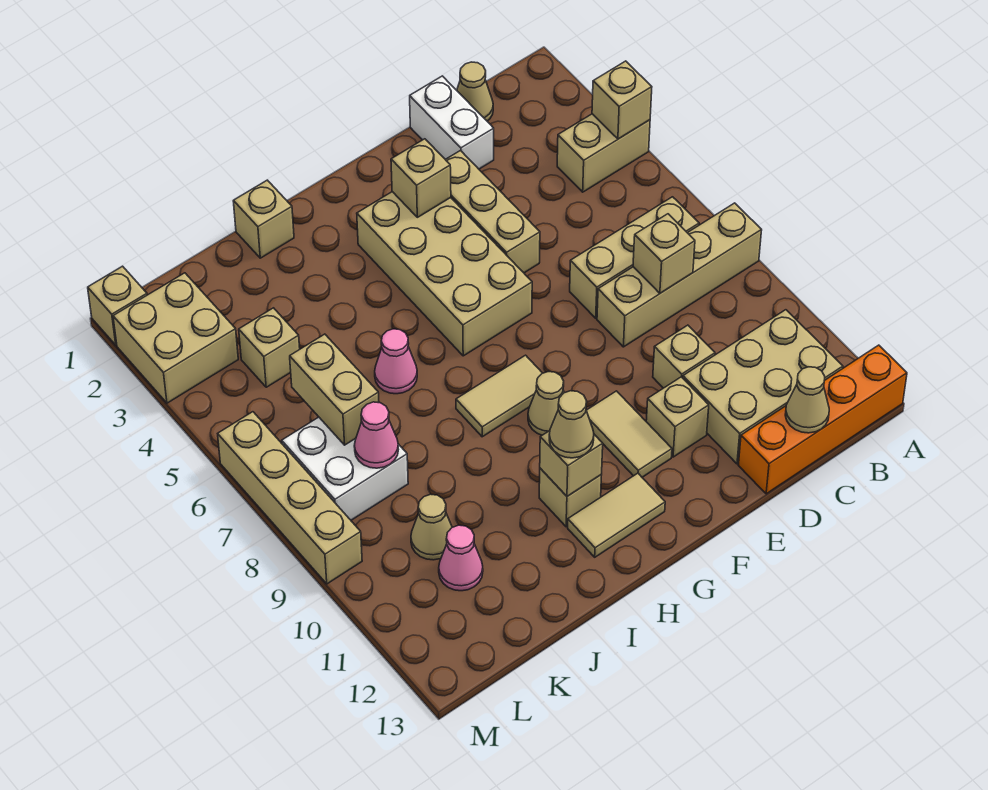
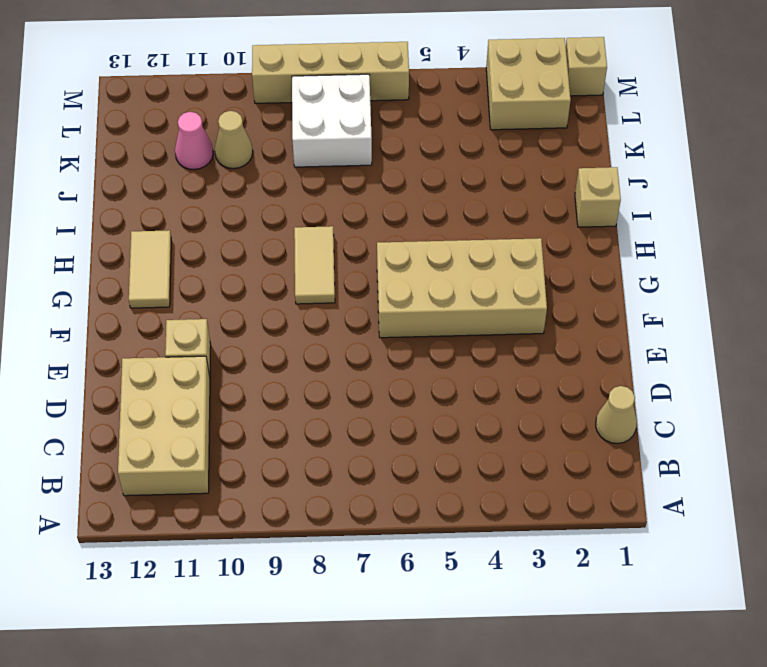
none -> tan brick A4:B4 level 1
none -> tan brick A8:D8 level 1
none -> orange brick A13:D13 level 1
none -> tan brick B7:D7 level 1

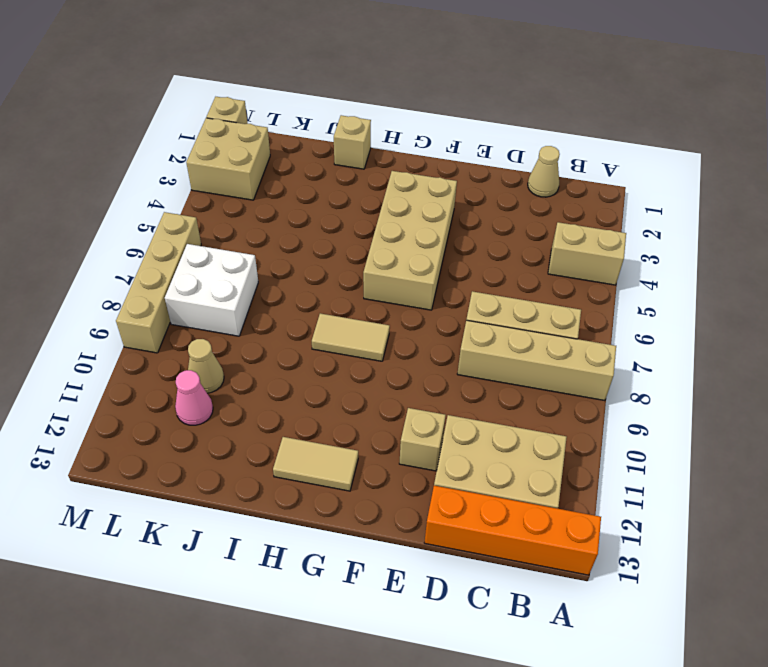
none -> white brick D1:D2 level 1
none -> tan brick D10 level 1
none -> tan brick E3:E5 level 1
none -> tan tile F10:F11 level 1

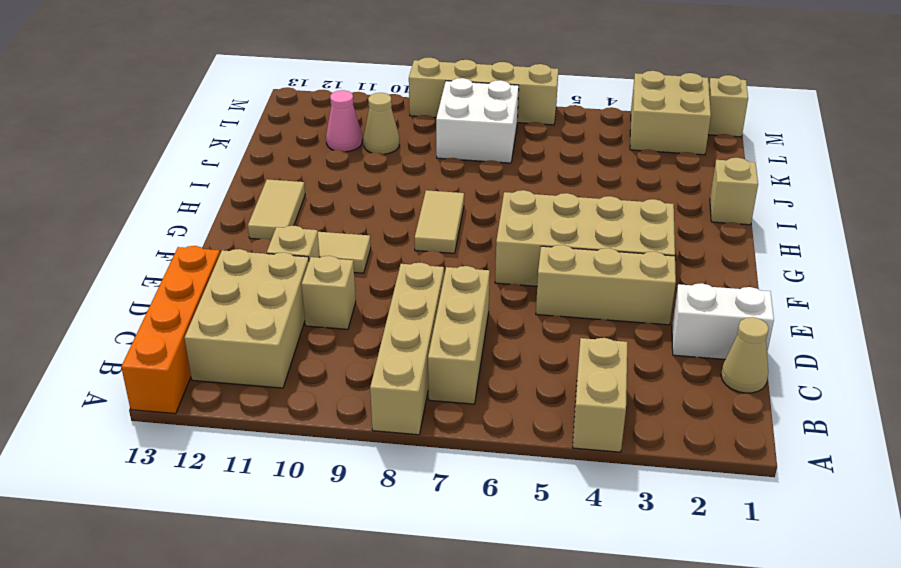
none -> tan cone G9 level 1
none -> tan brick H11 level 1
none -> pink cone I6 level 1
none -> tan brick K4 level 1

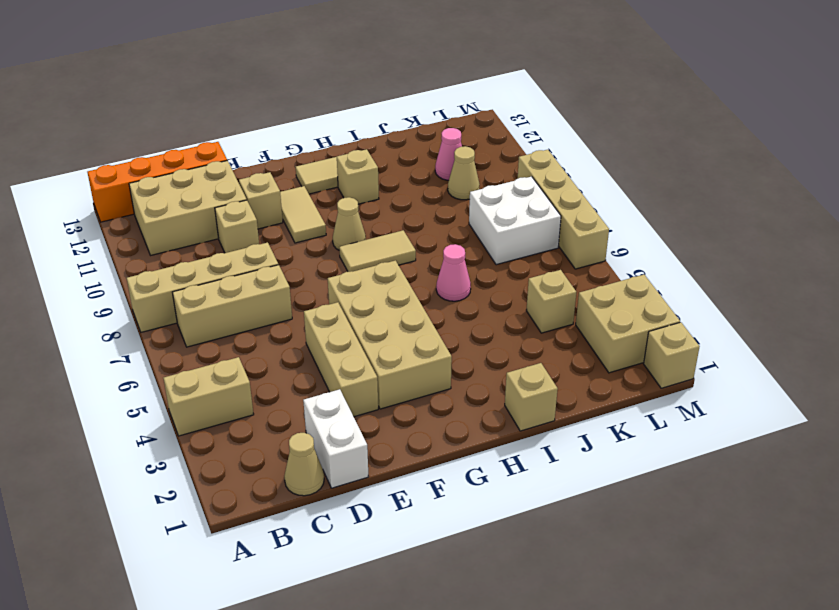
none -> tan brick A4 level 2
none -> tan brick C8 level 2
none -> tan cone C13 level 2
none -> tan brick F3 level 2

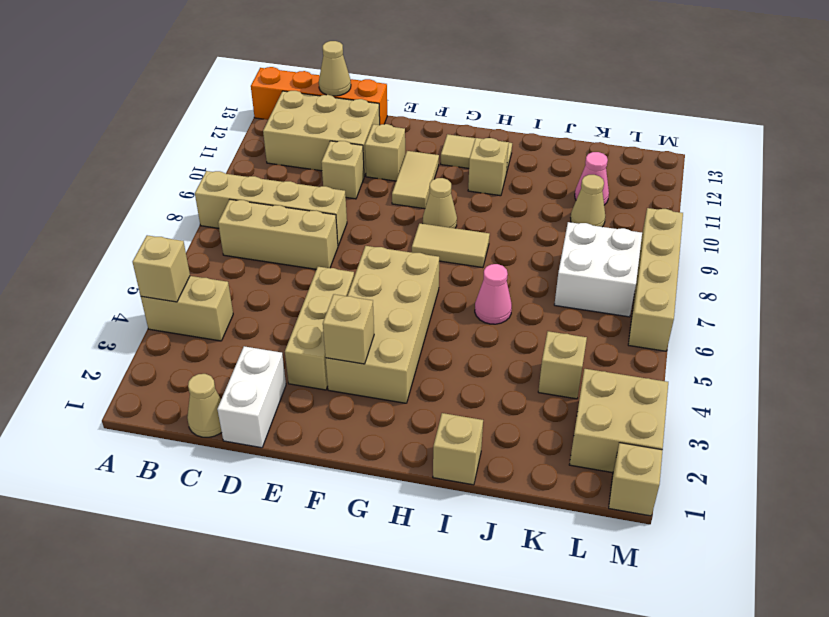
none -> tan brick C8 level 2
none -> tan brick H11 level 2
none -> tan brick K6:K7 level 2
none -> pink cone K8 level 2

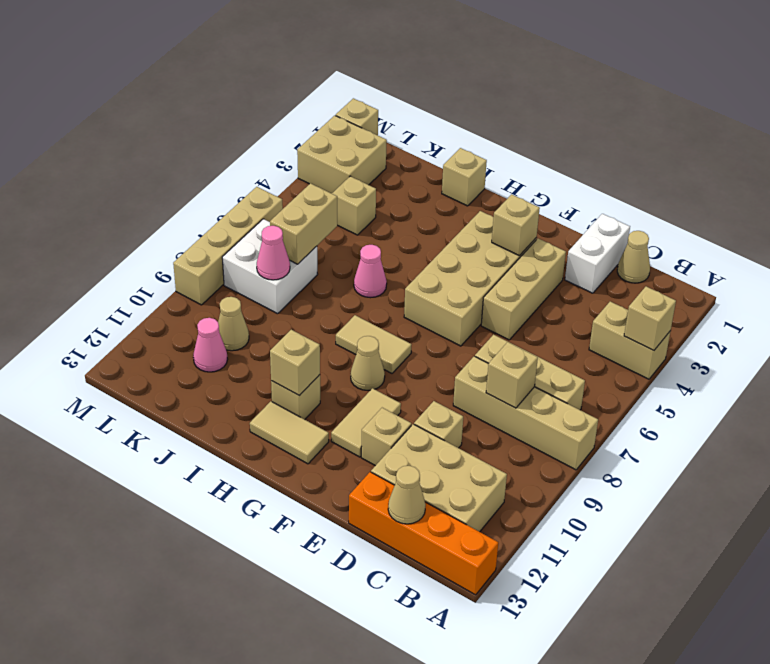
none -> tan cone H11 level 3

